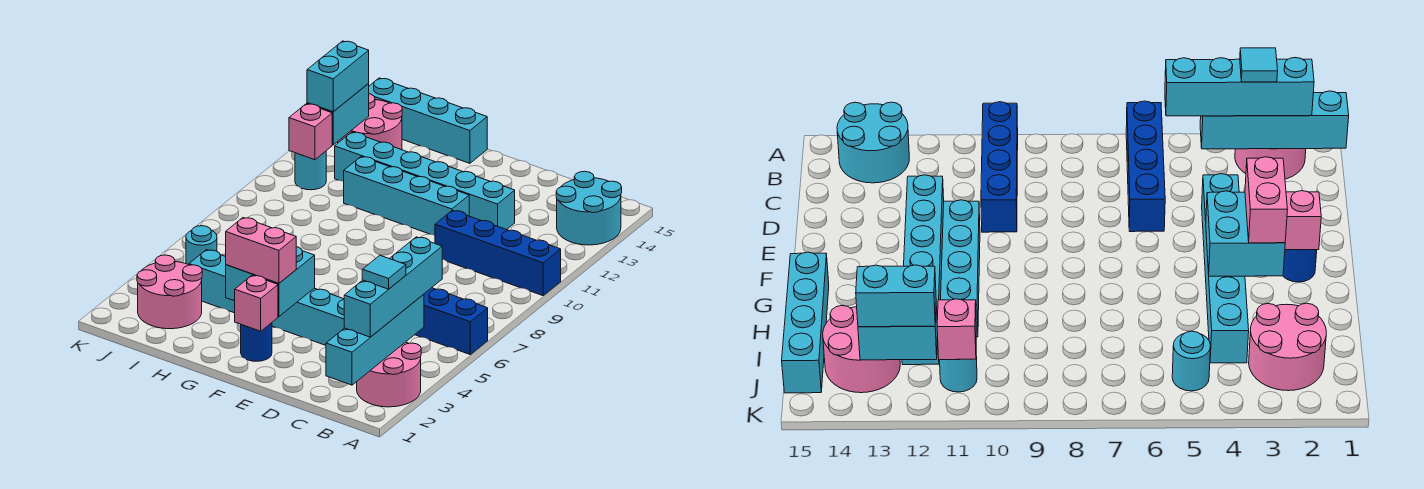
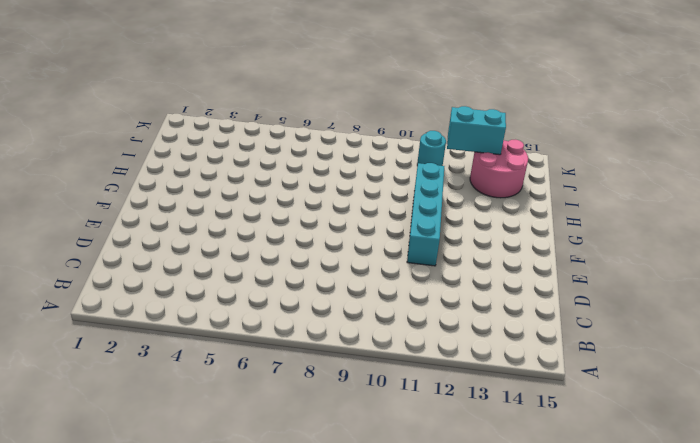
none -> pink round brick A2:B3 level 1
none -> blue brick A6:D6 level 1
none -> blue brick A10:D10 level 1

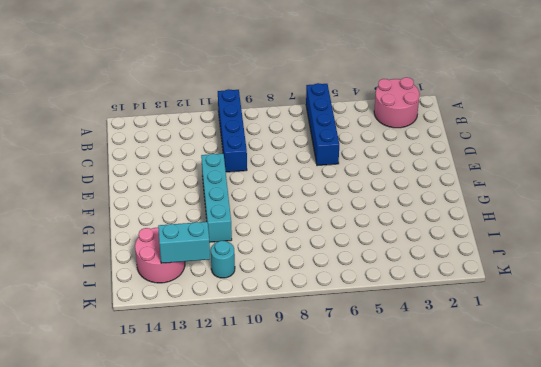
none -> cyan round brick A13:B14 level 1
none -> cyan brick D4:I4 level 1
none -> cyan brick D12:I12 level 1

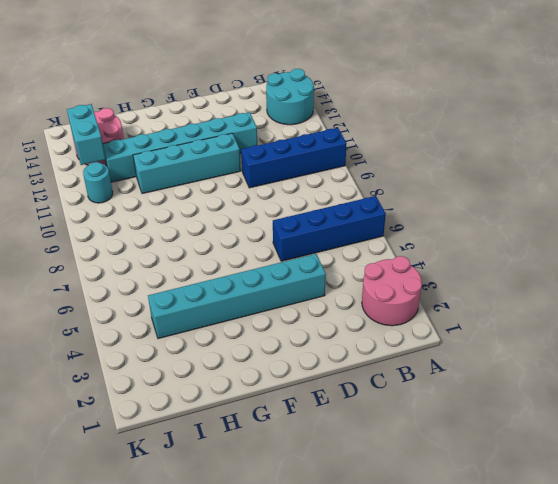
none -> blue round brick F2 level 1
none -> cyan brick G15:J15 level 1
none -> pink round brick I2:J3 level 1

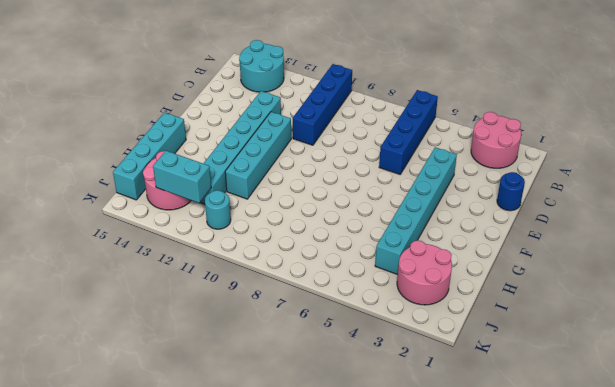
blue round brick D1 level 1 -> blue round brick F2 level 1
none -> cyan round brick J5 level 1
none -> cyan brick B1:B4 level 2
none -> pink brick F2 level 2

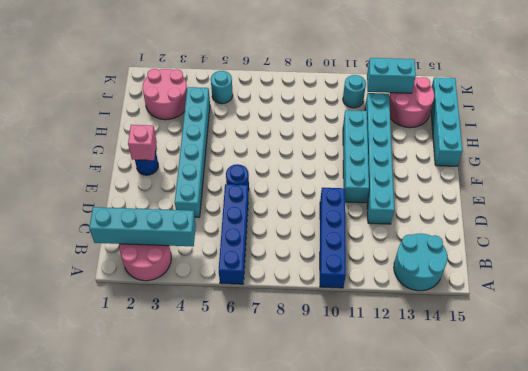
blue round brick E6 level 1 -> none
none -> cyan brick F3:G4 level 2
none -> pink brick J11 level 2
none -> cyan brick B2:B5 level 3

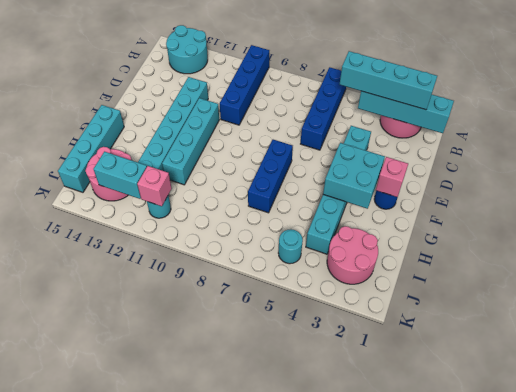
blue brick F7:H7 level 1 -> none
none -> pink brick F3:G3 level 3
none -> cyan brick J12:J13 level 3
none -> cyan tile B3 level 4

